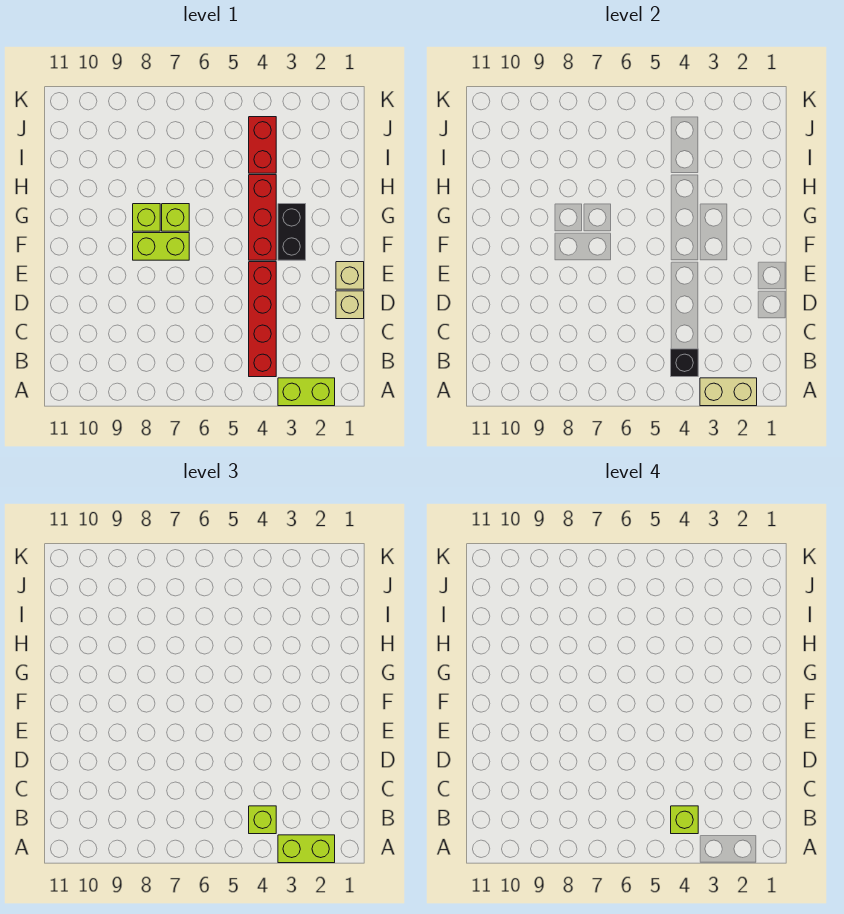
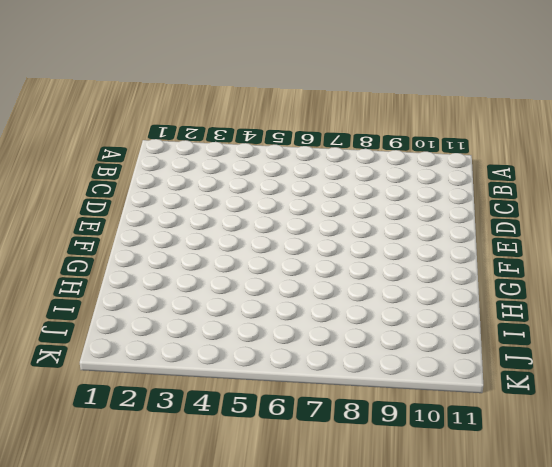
none -> lime brick A2:A3 level 1
none -> red brick B4:E4 level 1
none -> tan brick D1 level 1

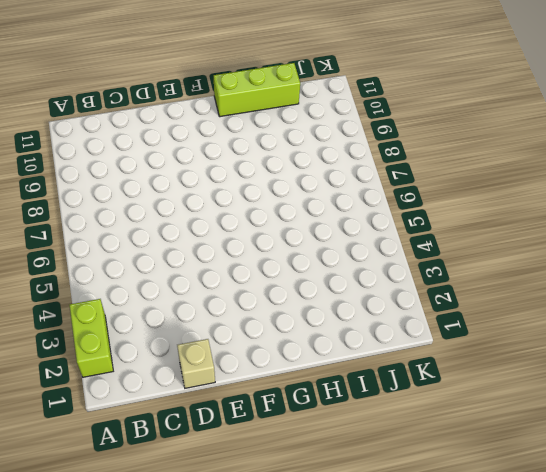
lime brick G11:I11 level 1 -> none
none -> red brick B4:E4 level 1
none -> tan brick E1 level 1
none -> black brick F3:G3 level 1

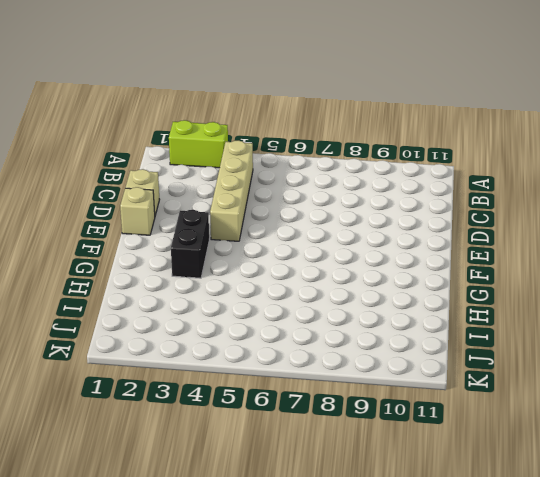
tan brick B4:E4 level 1 -> red brick B4:E4 level 1
none -> red brick F4:H4 level 1
none -> lime brick F7:F8 level 1
none -> lime brick G7 level 1

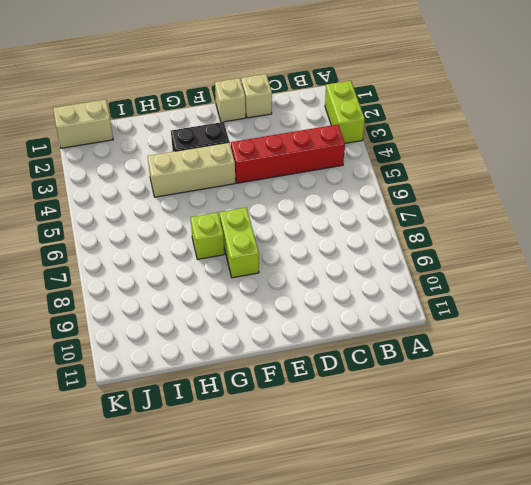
tan brick F4:H4 level 1 -> red brick F4:H4 level 1
tan brick J1:K1 level 1 -> tan brick A2:A3 level 2
none -> lime brick G8 level 1
none -> red brick I4:J4 level 1
none -> black brick B4 level 2

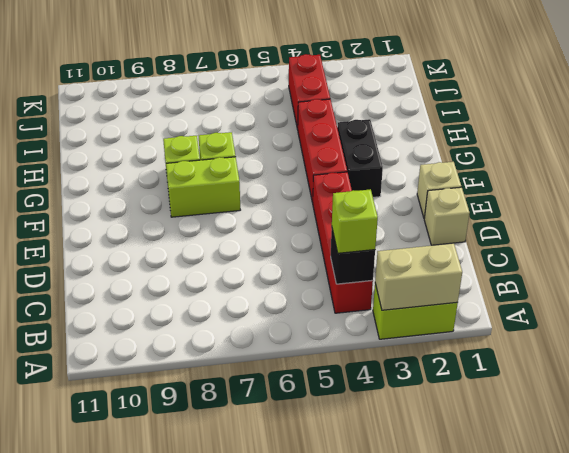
none -> lime brick A2:A3 level 3
none -> lime brick B4 level 4

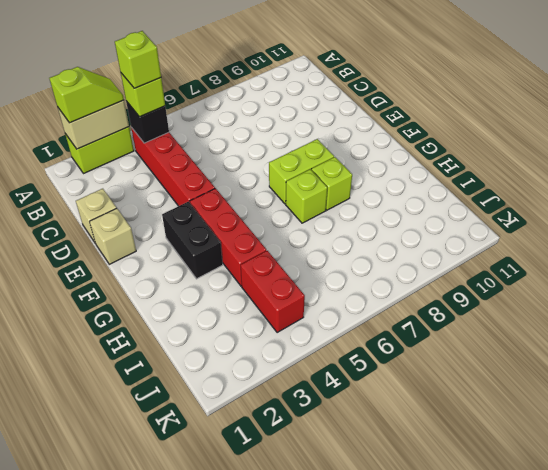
lime slope A2:A3 level 3 top 2 -> lime brick A2:A3 level 3

